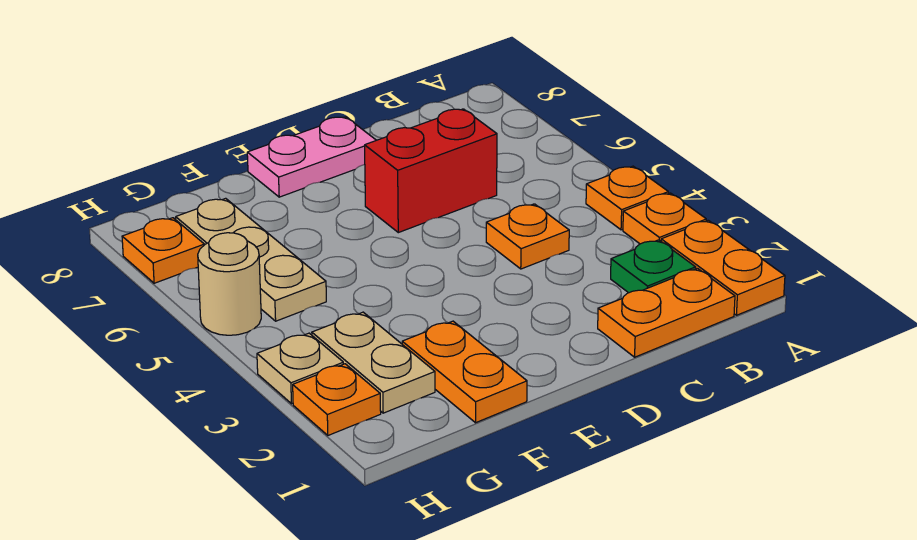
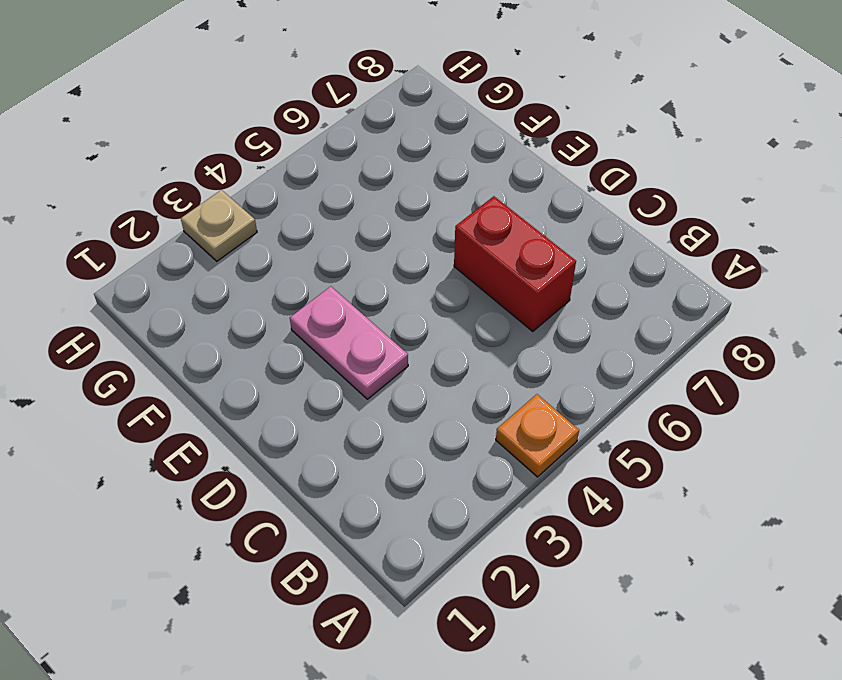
pink plate D3:E3 level 1 -> pink plate D8:E8 level 1
none -> orange plate A1:A2 level 1
none -> orange plate A3 level 1
none -> orange plate B1:C1 level 1

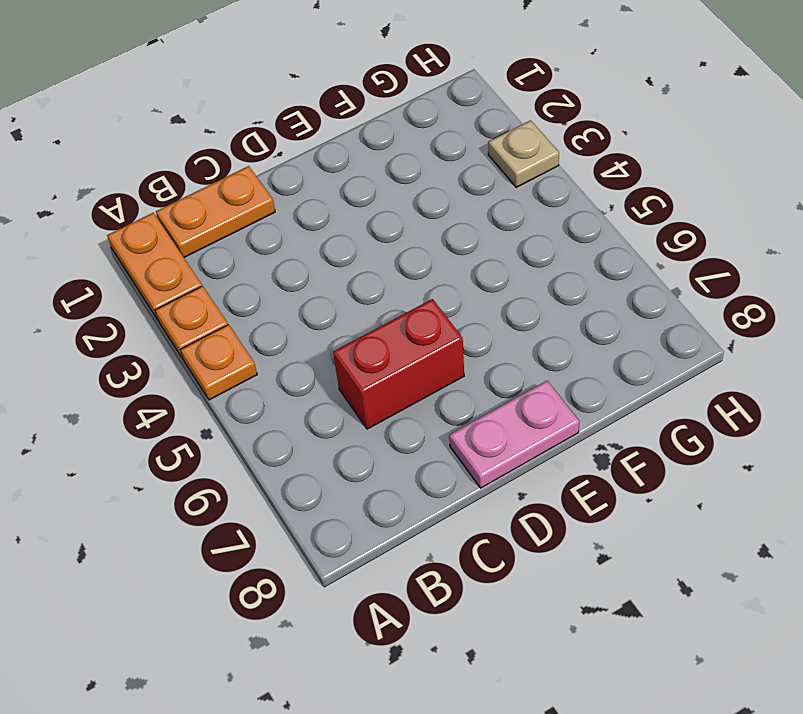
none -> green plate B2 level 1
none -> orange plate C4 level 1
none -> orange plate F1:F2 level 1

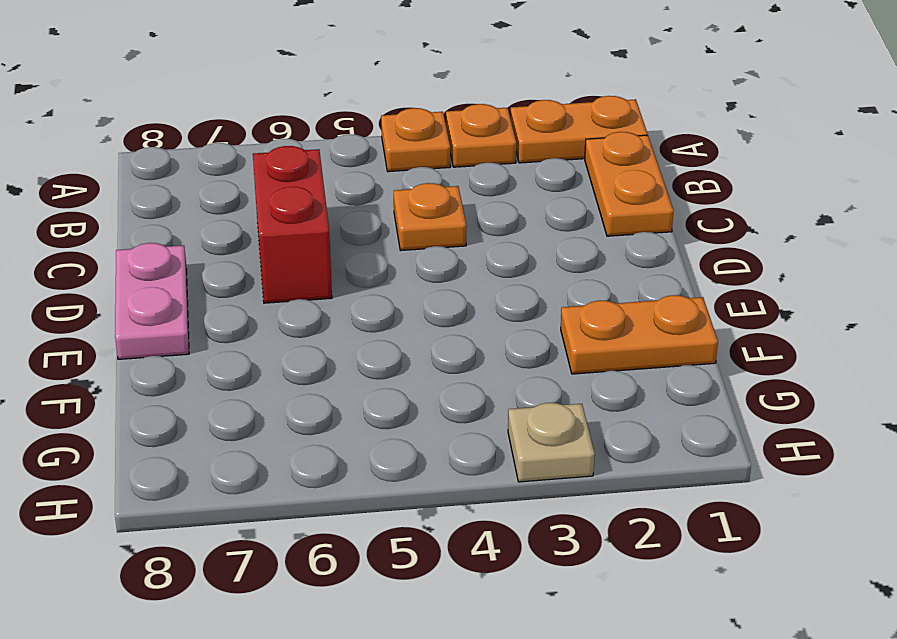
none -> green plate B2 level 1
none -> tan plate G2:G3 level 1
none -> tan plate G5:G7 level 1

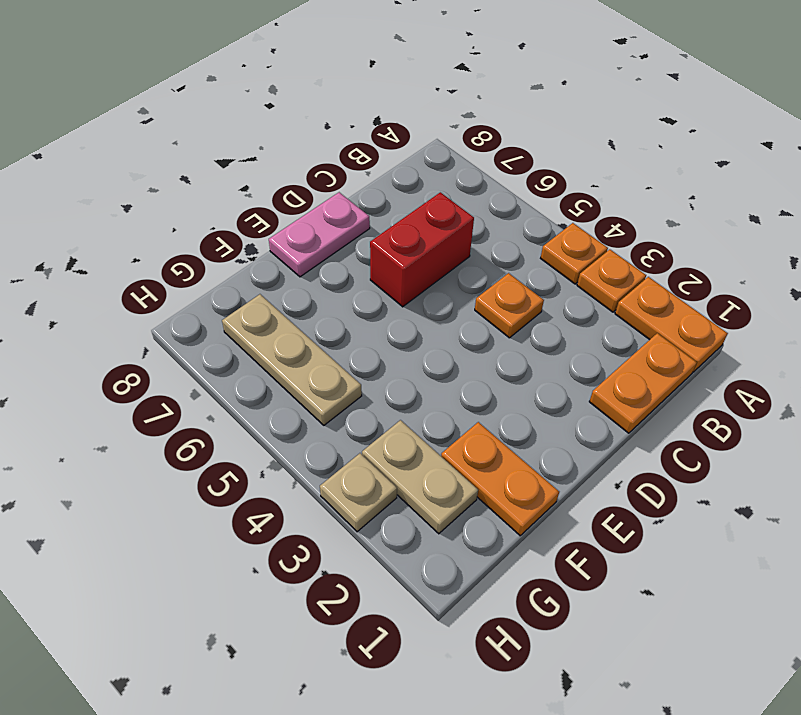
none -> green plate B2 level 1
none -> orange plate H2 level 1
none -> tan round brick H5 level 1

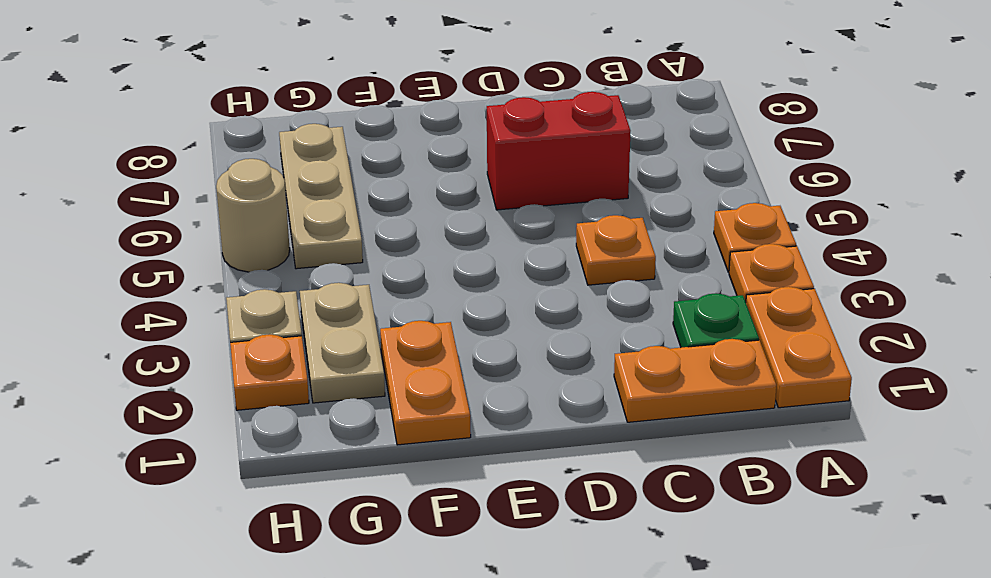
none -> pink plate D8:E8 level 1
none -> orange plate H7 level 1

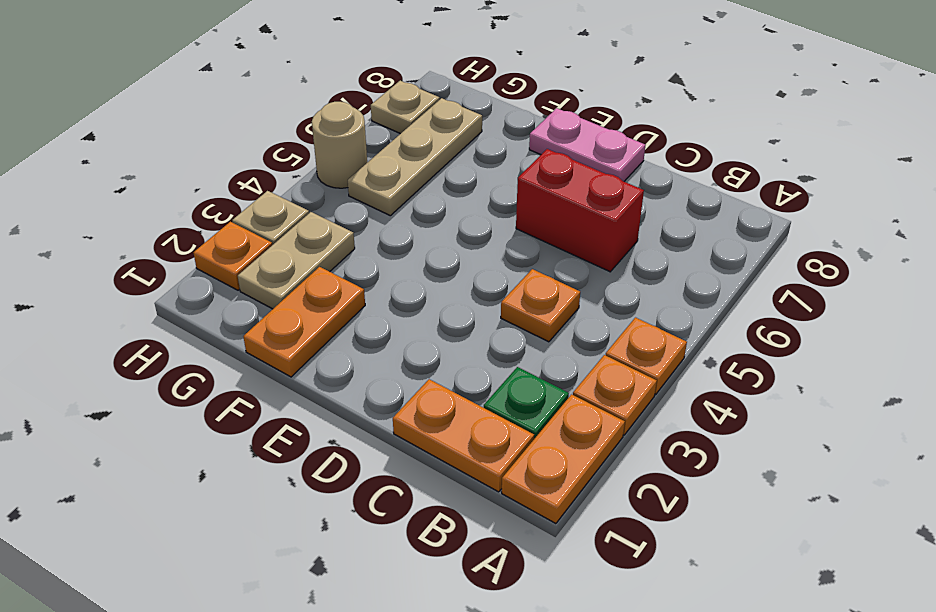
tan plate H7 level 1 -> orange plate H7 level 1

